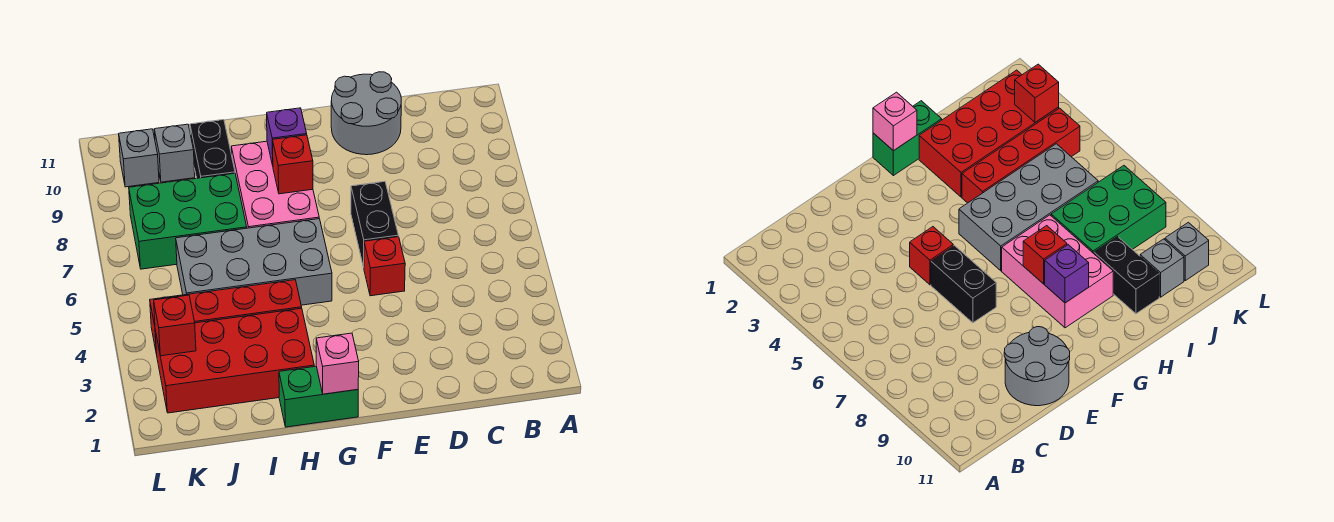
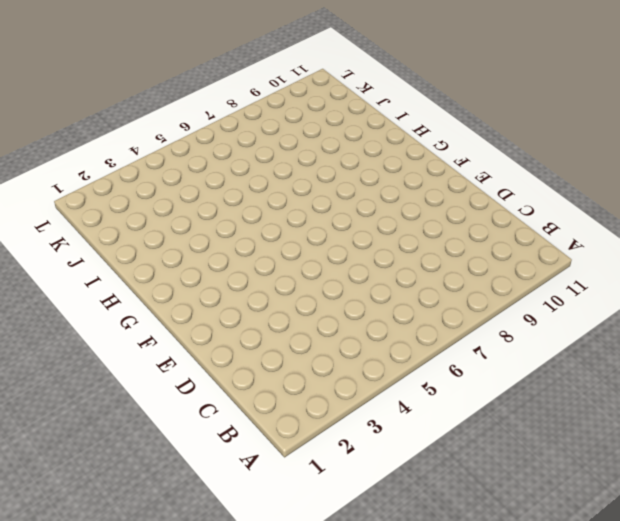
none -> grey round brick D10:E11 level 1
none -> red brick E5 level 1
none -> black brick E6:E7 level 1

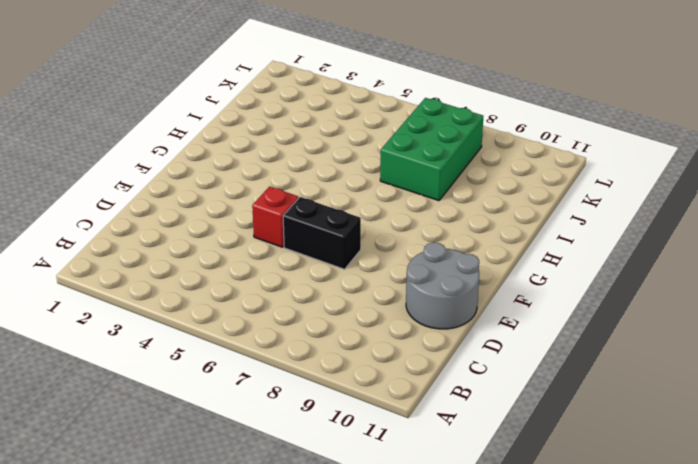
none -> green brick G1:H1 level 1
none -> grey brick G5:J6 level 1
none -> pink brick G7:H9 level 1

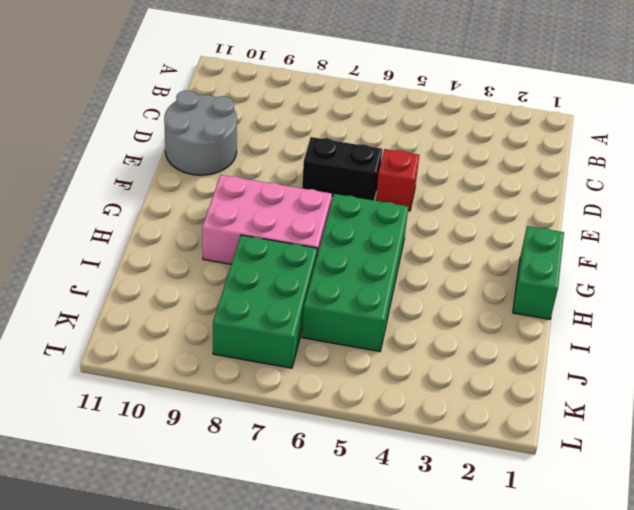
green brick G5:J6 level 1 -> grey brick G5:J6 level 1
none -> red brick H2:K3 level 1
none -> red brick H4:K4 level 1
none -> black brick I9:I10 level 1

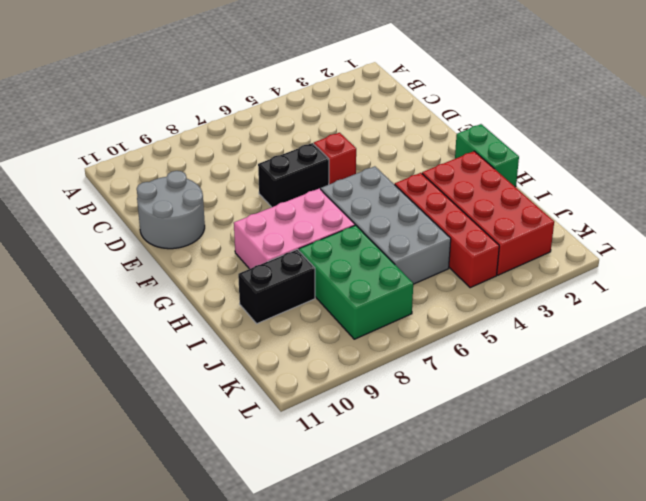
none -> grey brick J10 level 1
none -> grey brick K10 level 1
none -> pink brick G1 level 2

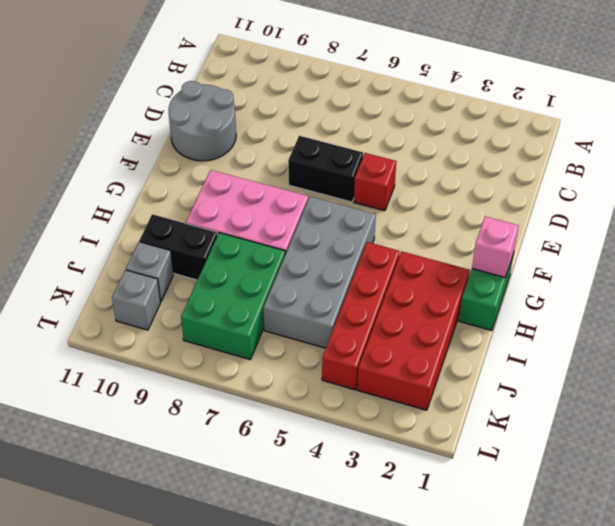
none -> red brick G8 level 2
none -> purple brick G9 level 2
none -> red brick K3 level 2

